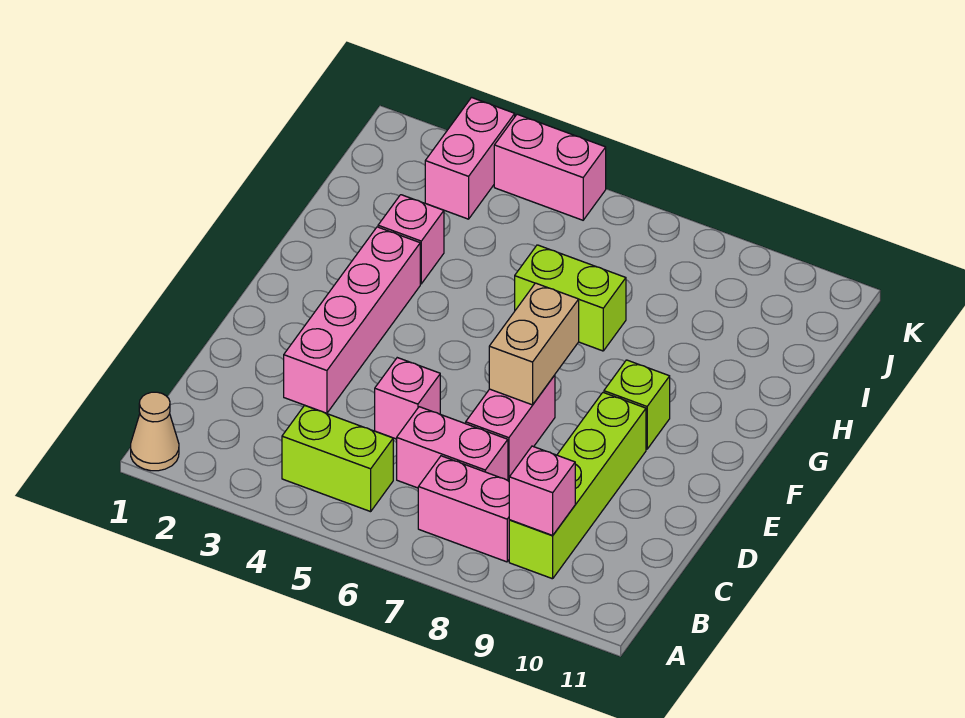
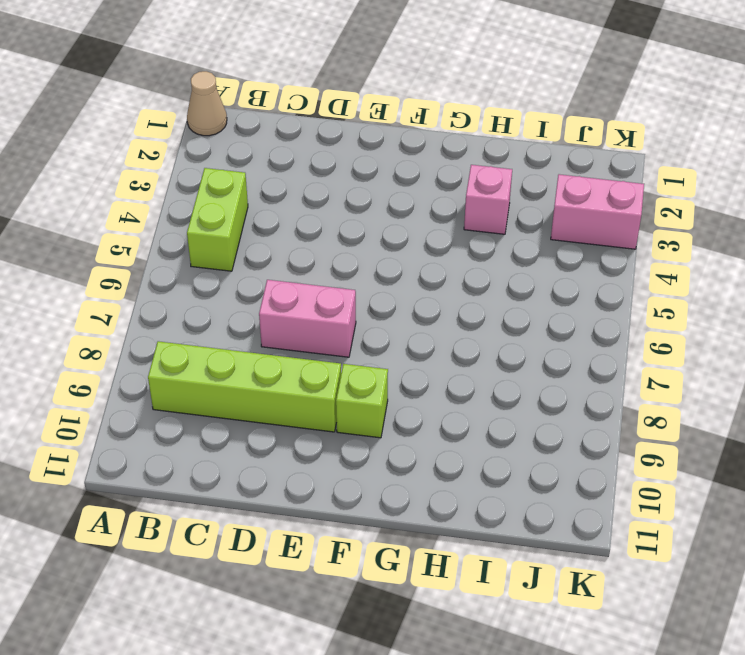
none -> pink brick B7:B8 level 1
none -> pink brick C6:C7 level 1
none -> pink brick D3:G3 level 1

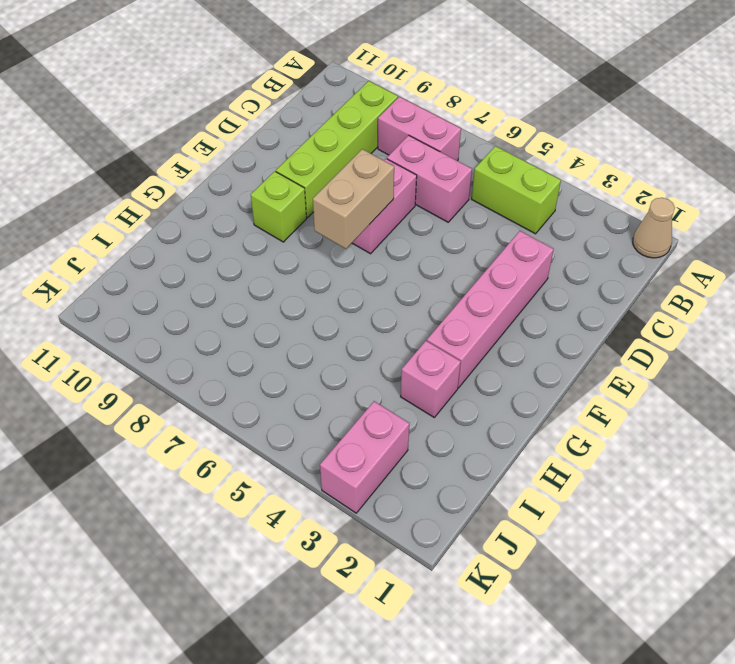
none -> pink brick D5 level 1
none -> lime brick H6:H7 level 1
none -> pink brick K4:K5 level 1

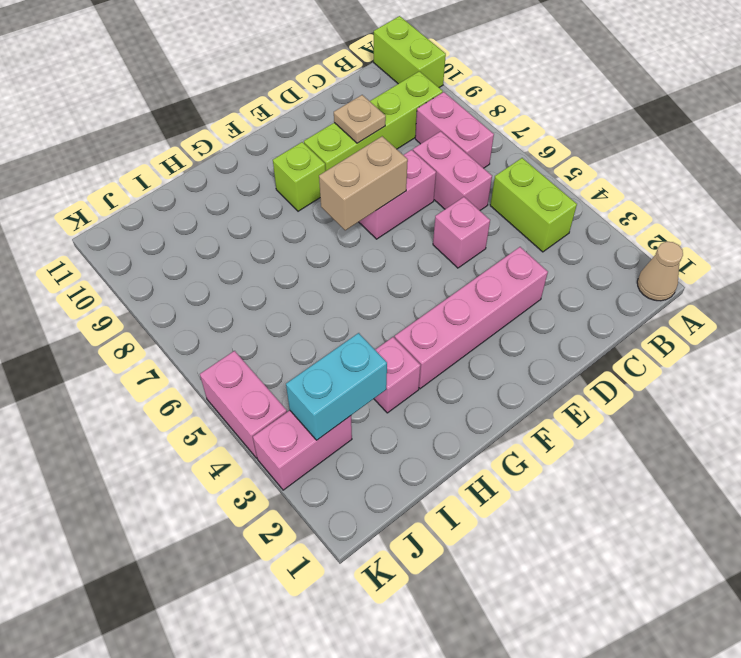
lime brick A10:A11 level 1 -> lime brick H6:H7 level 1
tan plate D9 level 2 -> none
cyan brick I3:J3 level 2 -> none
none -> pink brick B9 level 2

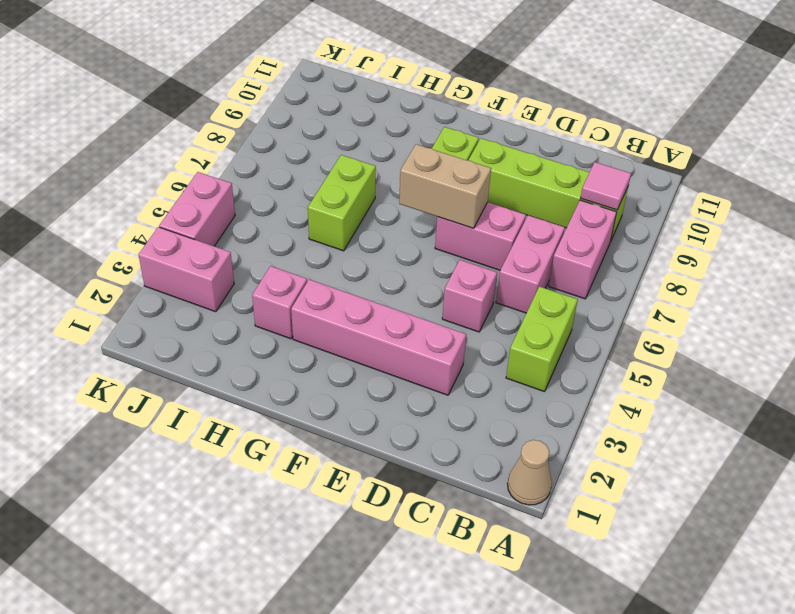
pink tile B9 level 2 -> pink brick B9 level 2

